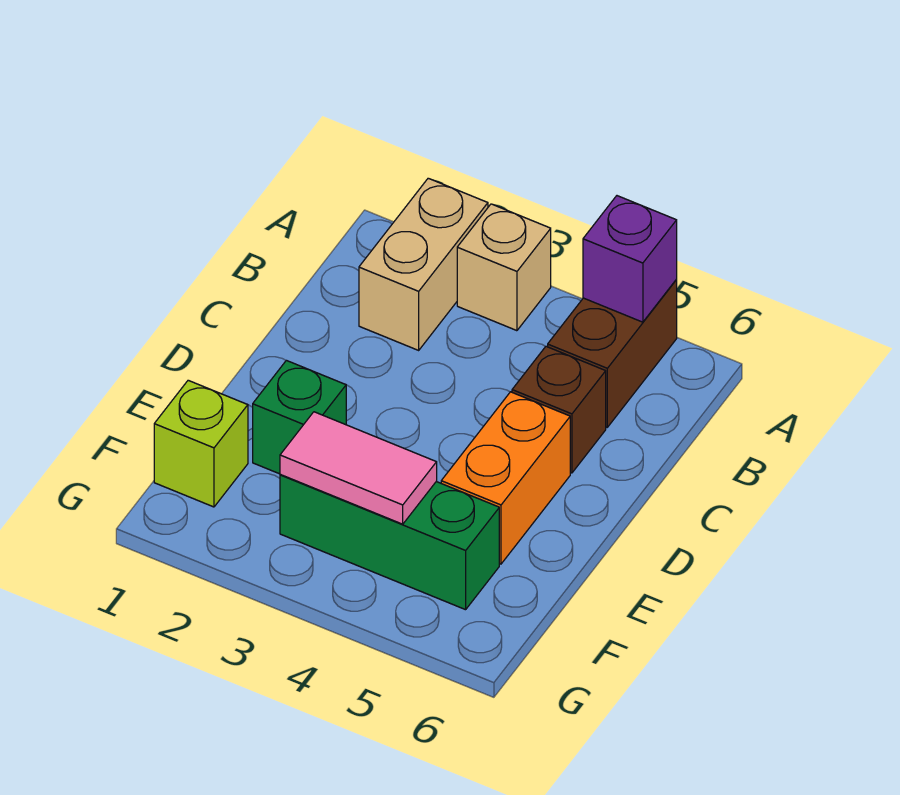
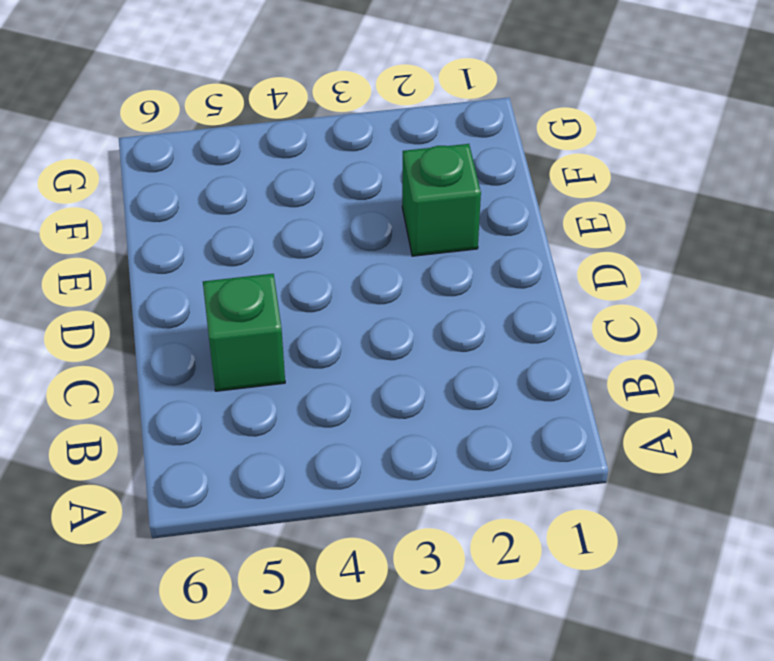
green brick C5 level 1 -> brown brick C5 level 1
none -> tan brick A2:B2 level 1
none -> tan brick A3 level 1

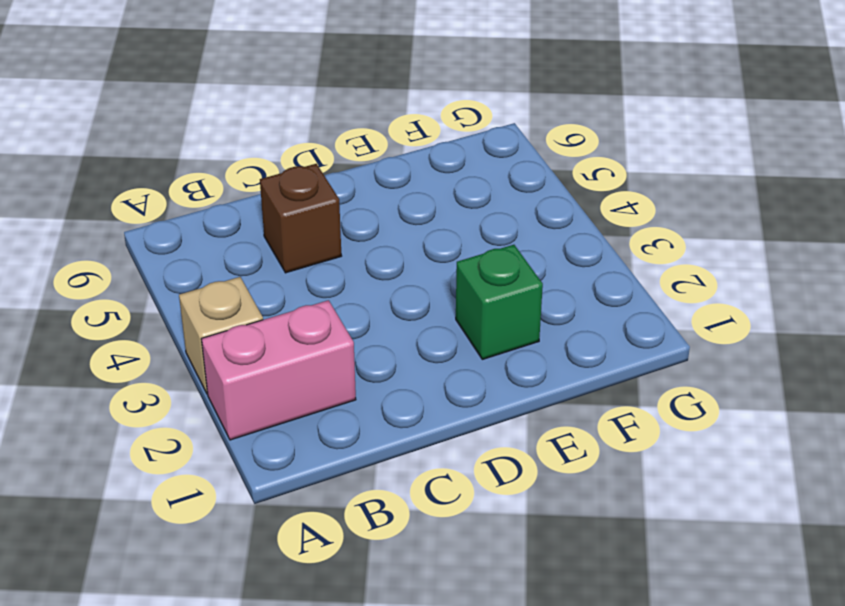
pink brick A2:B2 level 1 -> tan brick A2:B2 level 1
none -> brown brick A5:B5 level 1
none -> orange brick D5:E5 level 1

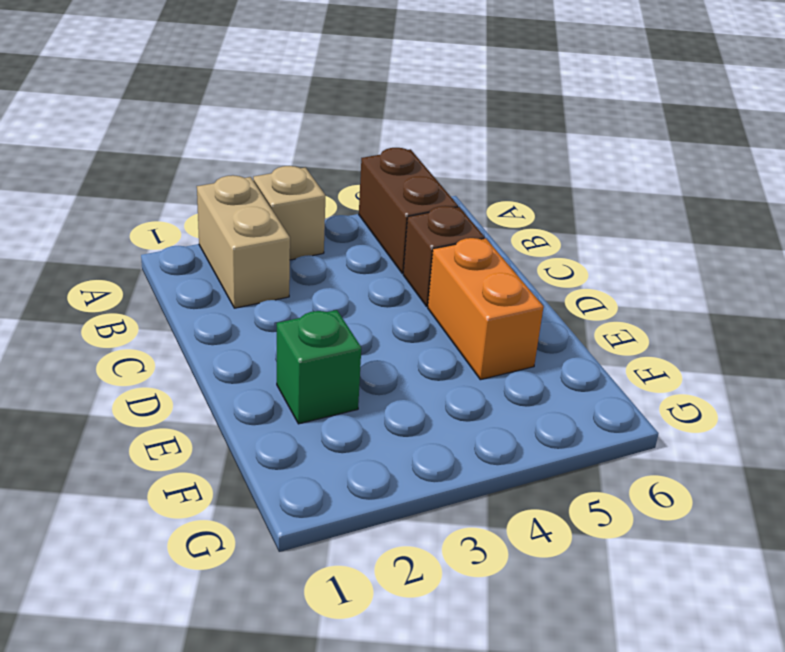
none -> lime brick F1 level 1
none -> green brick F3:F5 level 1

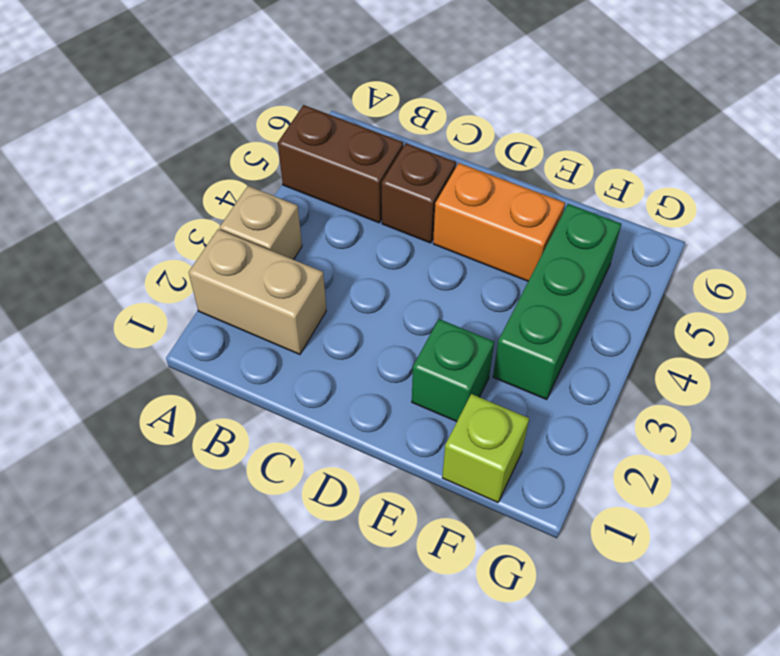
none -> purple brick A5 level 2
none -> pink tile F3:F4 level 2

